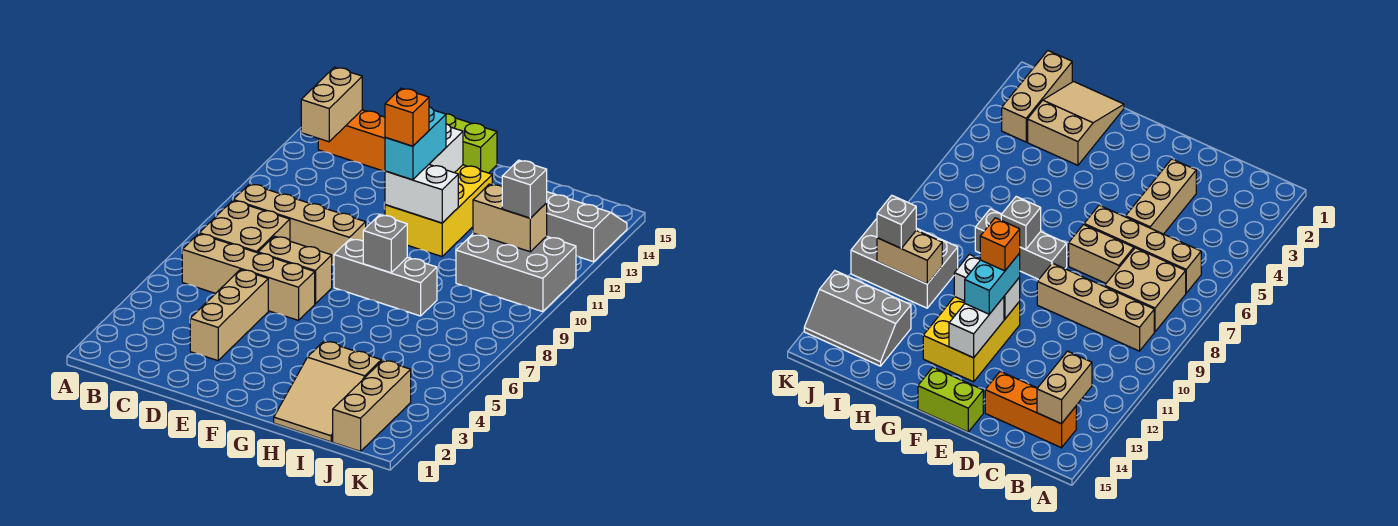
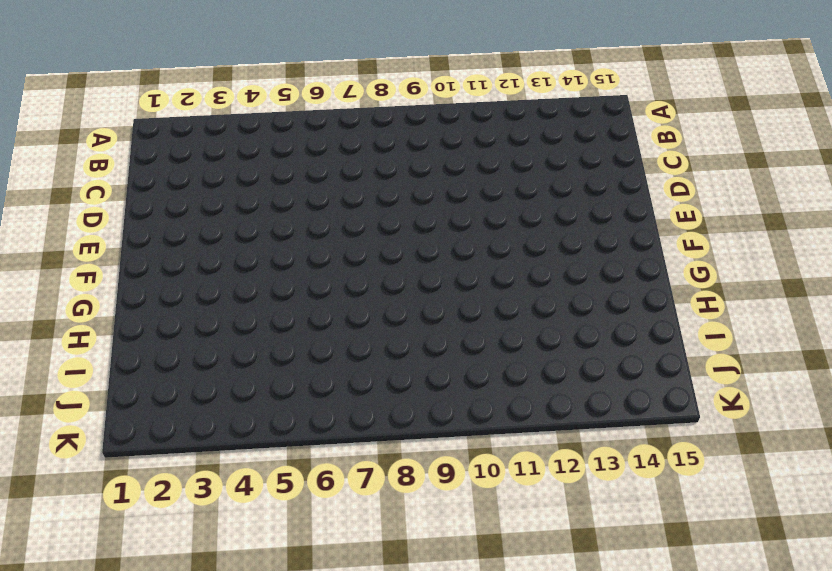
none -> tan brick B6:E6 level 1
none -> tan brick B7:C8 level 1
none -> tan brick B9:E9 level 1

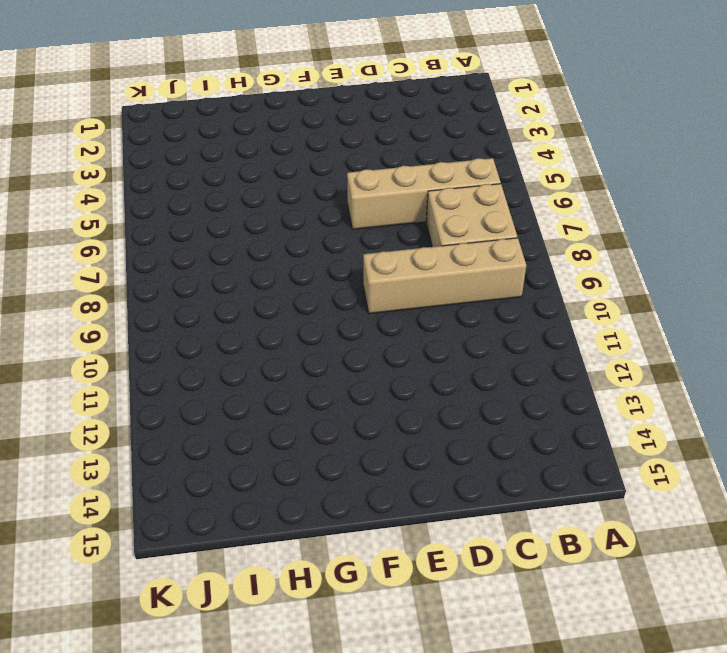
none -> orange brick B14:D14 level 1
none -> tan brick D3:D5 level 1
none -> tan brick D7:E7 level 1

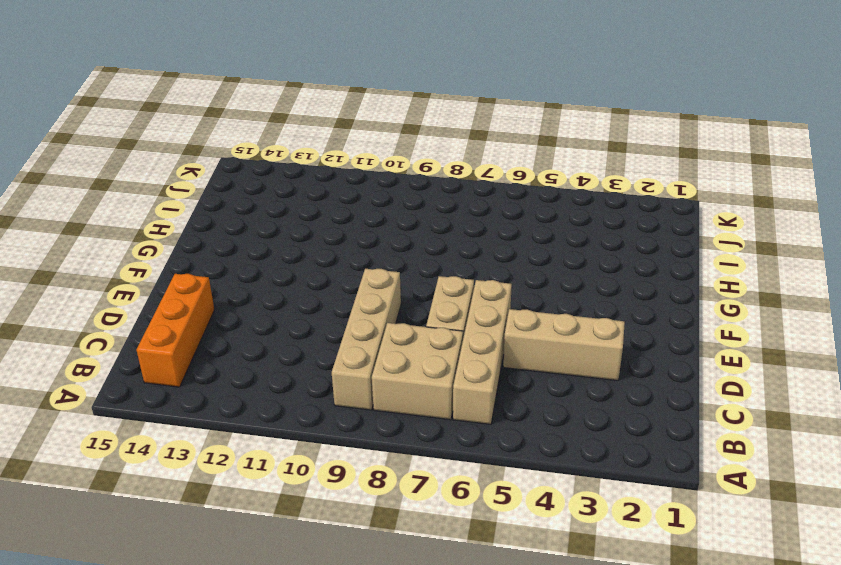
none -> lime brick E15:F15 level 1
none -> grey brick F8:H8 level 1
none -> yellow brick F11:G13 level 1

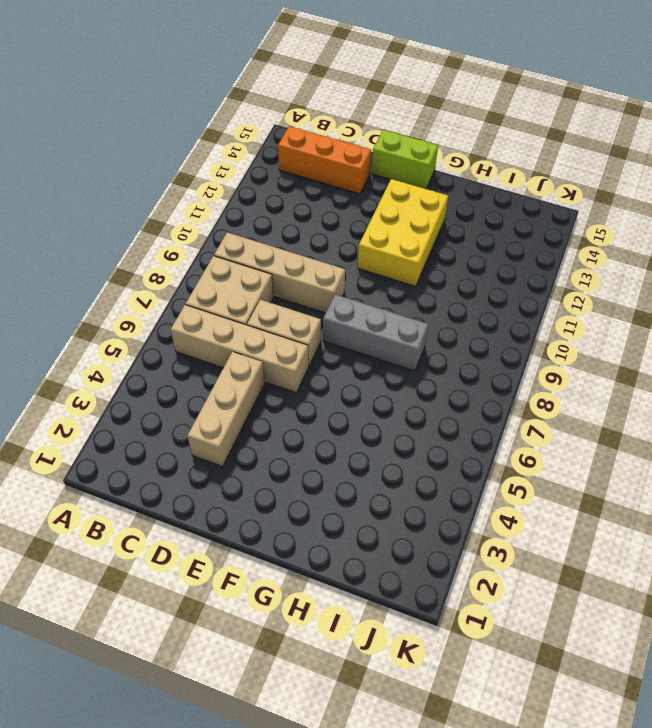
none -> tan slope H1:I3 level 1 top 3
none -> grey brick I10:K11 level 1
none -> grey slope I13:K14 level 1 top 13

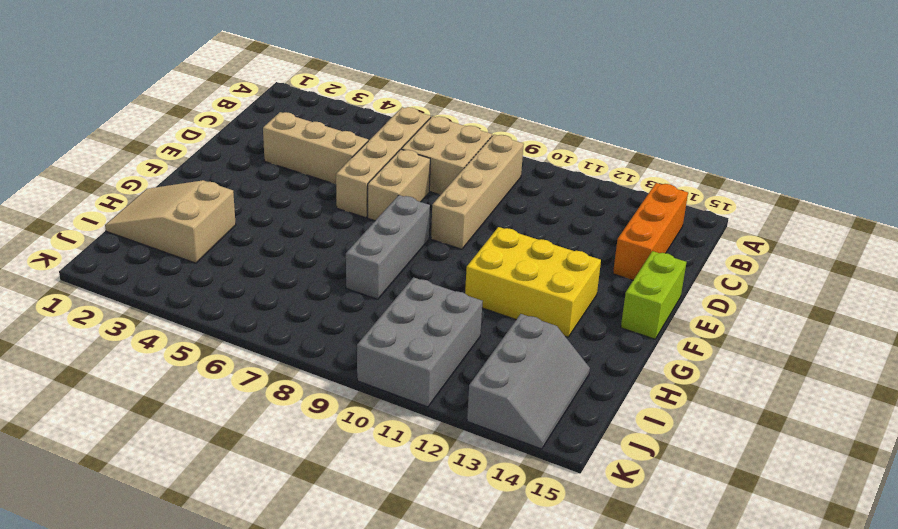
none -> tan brick J1:J3 level 1
none -> tan brick B13:B14 level 2
none -> white brick F11:G11 level 2

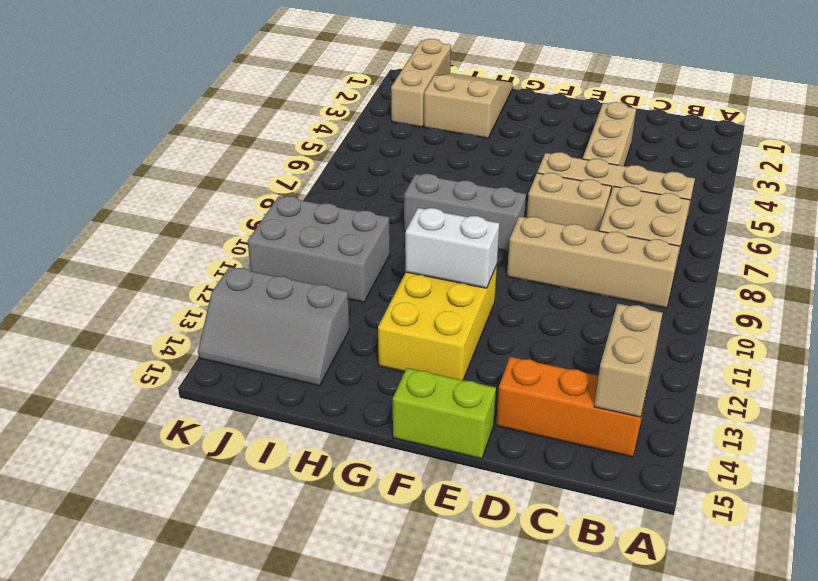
none -> white brick F12:F13 level 2
none -> grey brick G8 level 2
none -> tan brick I11:J11 level 2

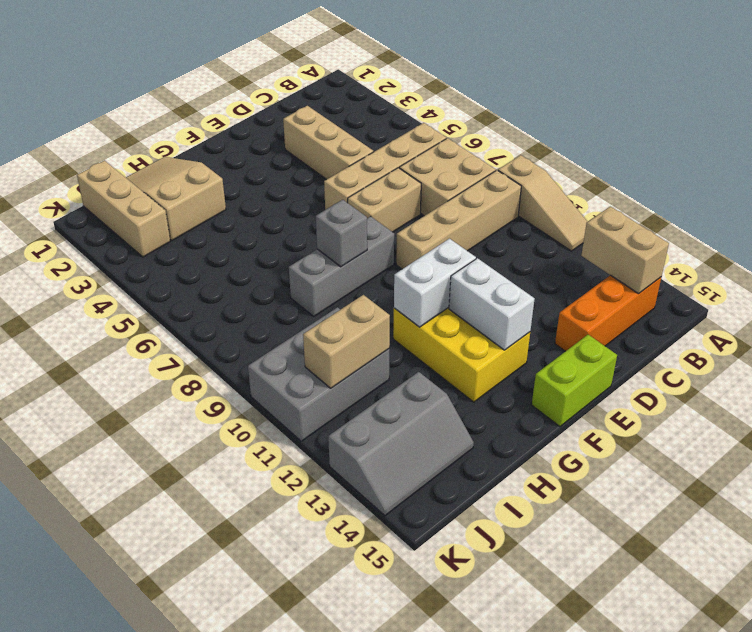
tan slope A9:A11 level 1 top 9 -> none
none -> cyan brick F11:F12 level 3
none -> grey brick J11 level 3
none -> orange brick F11 level 4

